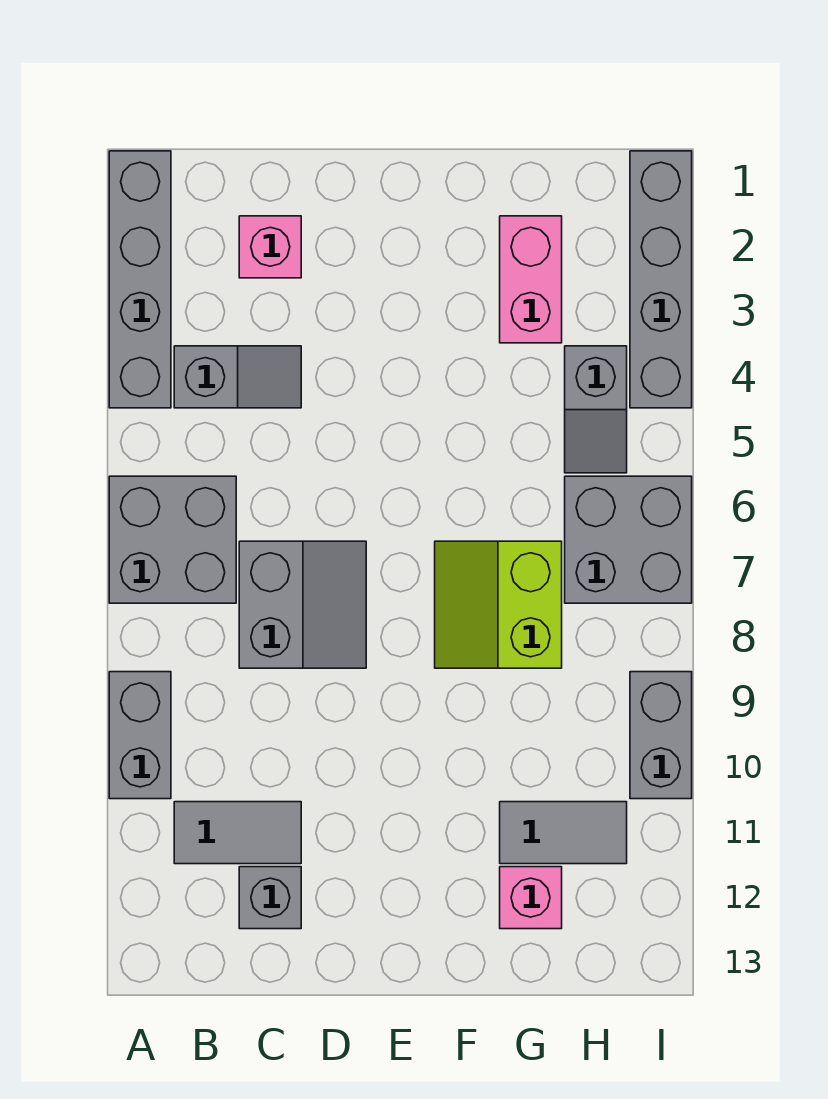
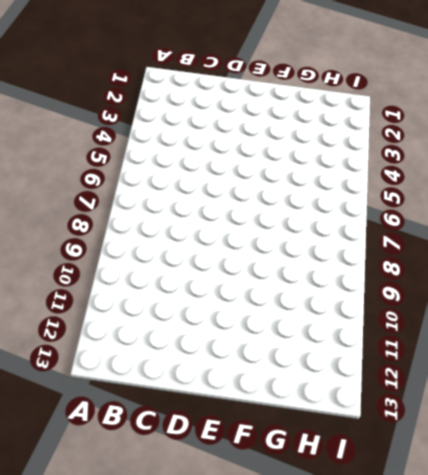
none -> grey brick A1:A4 level 1
none -> grey brick A6:B7 level 1
none -> grey brick A9:A10 level 1

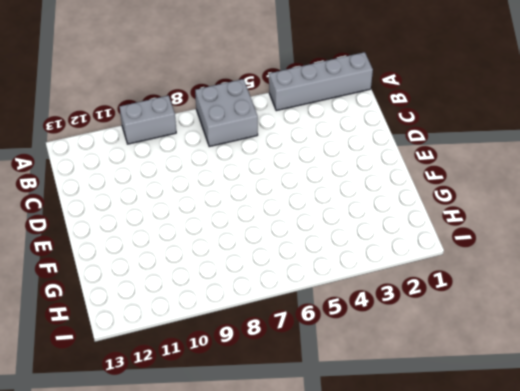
none -> grey slope B4:C4 level 1 top B
none -> grey tile B11:C11 level 1
none -> pink brick C2 level 1

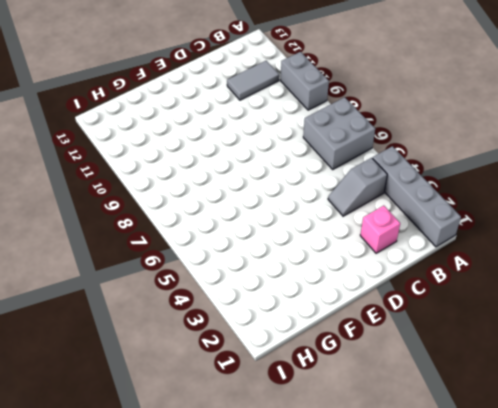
none -> grey slope C7:D8 level 1 top C
none -> grey brick C12 level 1
none -> lime slope F7:G8 level 1 top G

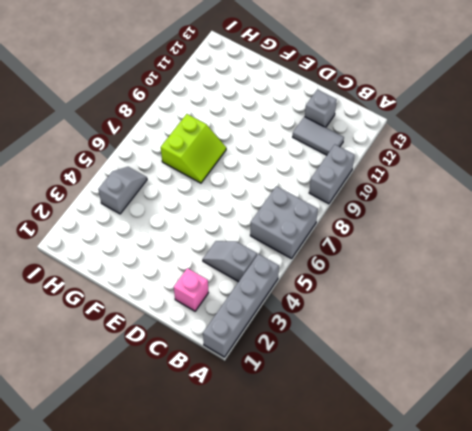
none -> grey slope C7:D8 level 1 top C
none -> pink brick G2:G3 level 1
none -> grey tile G11:H11 level 1

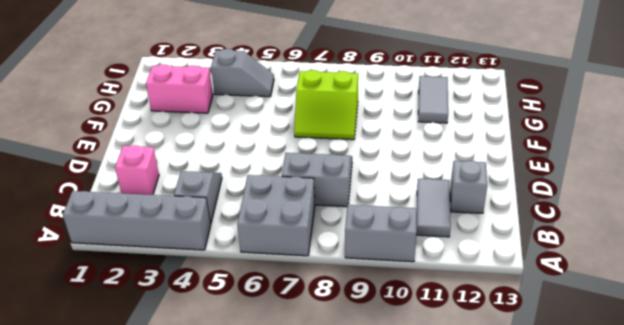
none -> pink brick G12 level 1
none -> grey brick H6:I7 level 1
none -> grey brick I1:I4 level 1

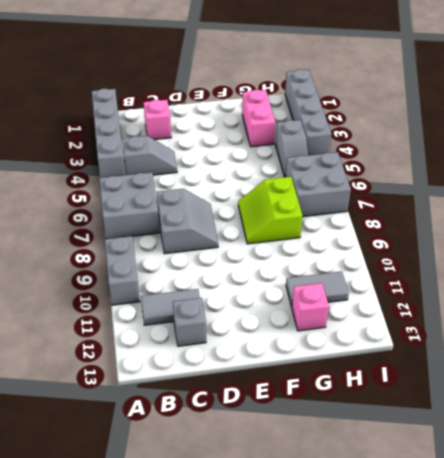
none -> grey brick I9:I10 level 1

